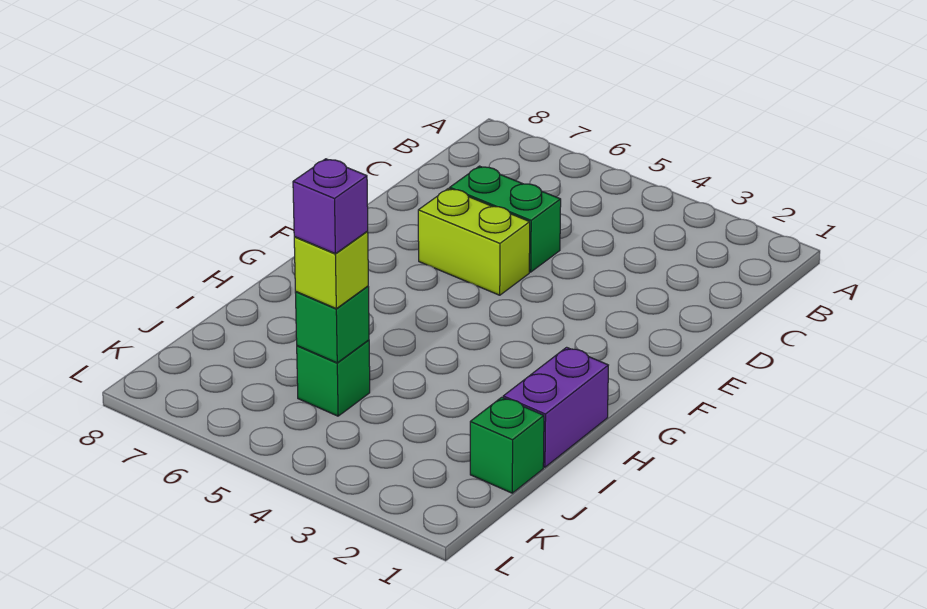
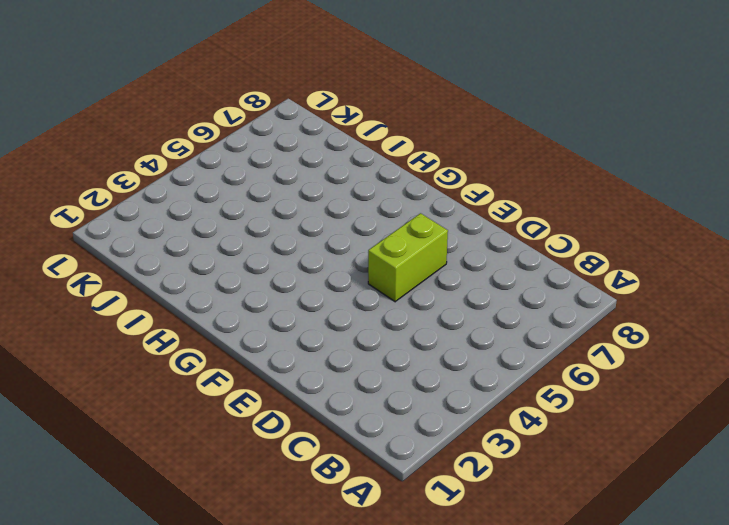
none -> green brick D5:D6 level 1
none -> purple brick H1:I1 level 1

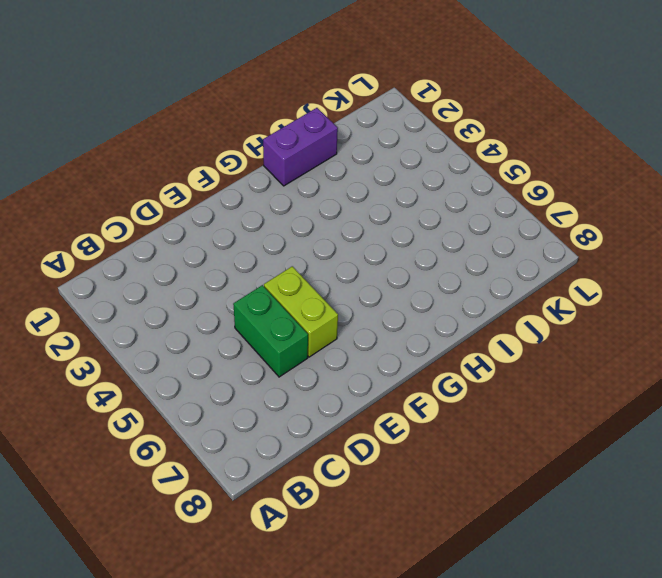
none -> green brick J1 level 1
none -> green brick J5 level 1

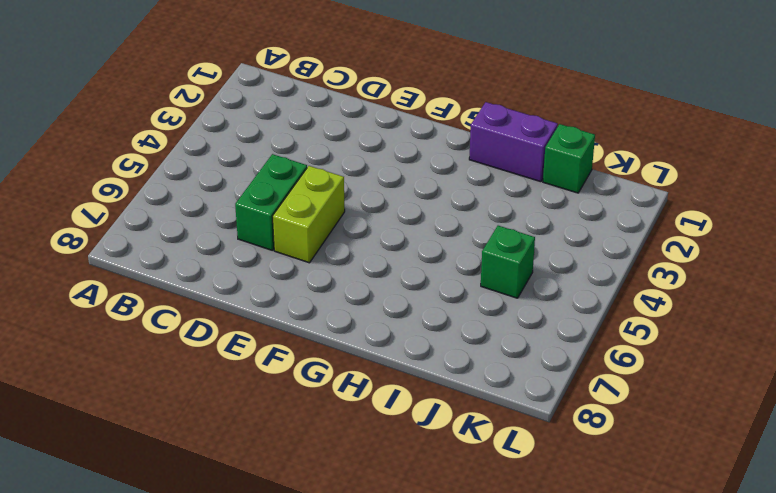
none -> green brick J5 level 2
none -> lime brick J5 level 3

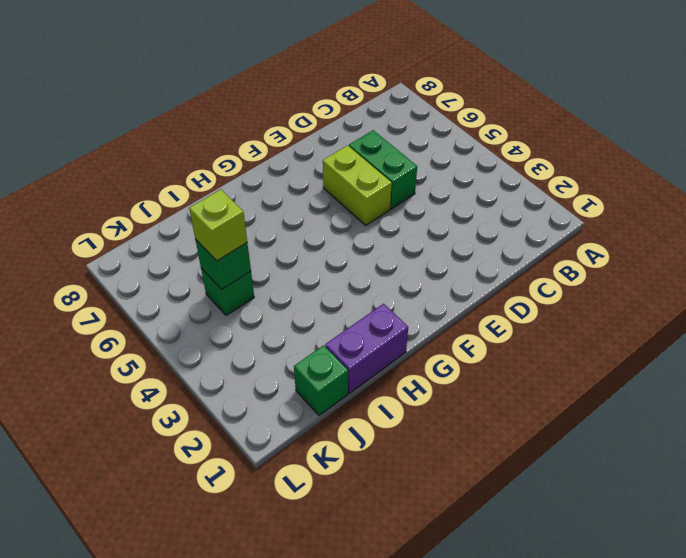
none -> purple brick J5 level 4

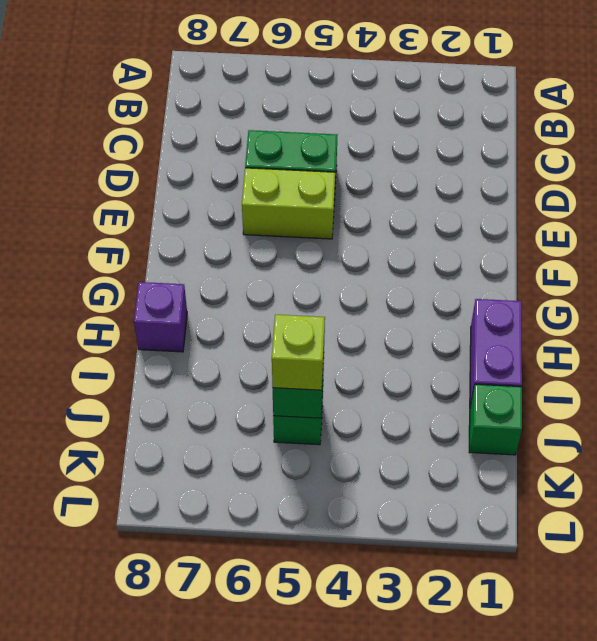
purple brick H8 level 1 -> purple brick J5 level 4

